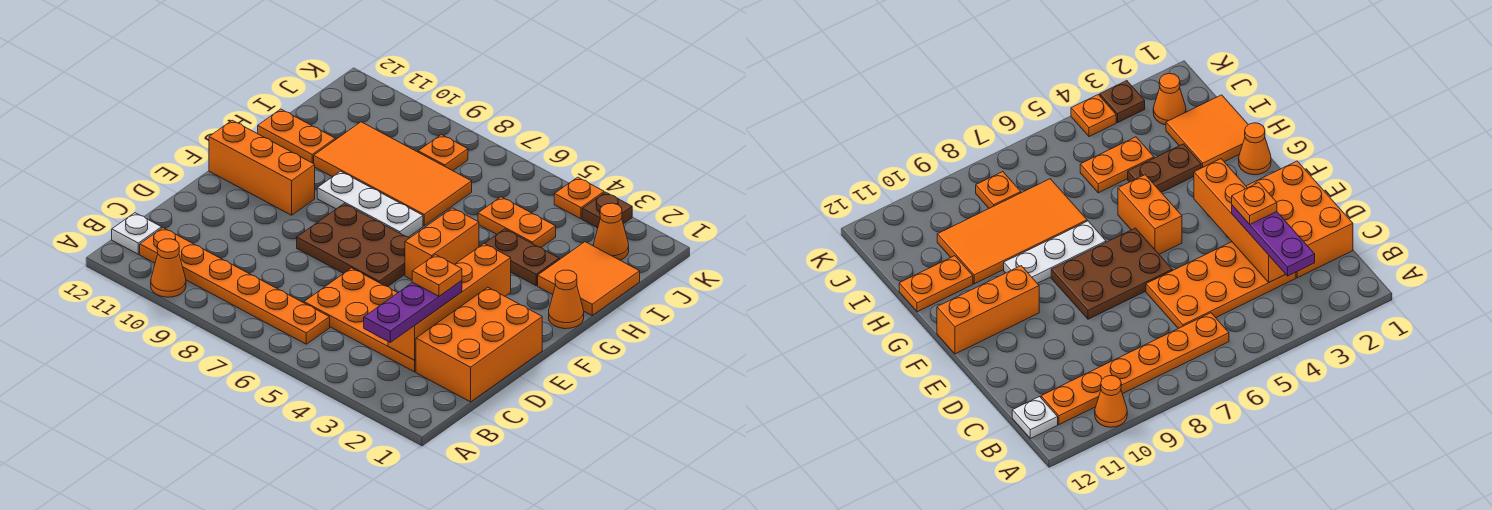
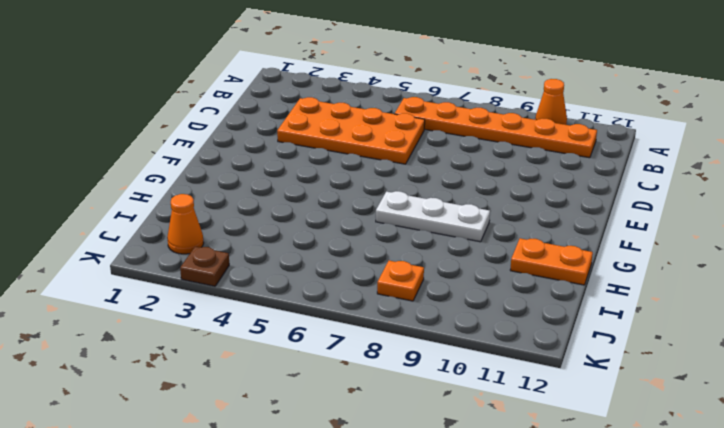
none -> white plate B12 level 1
none -> orange brick C1:E2 level 1
none -> brown plate E6:F8 level 1

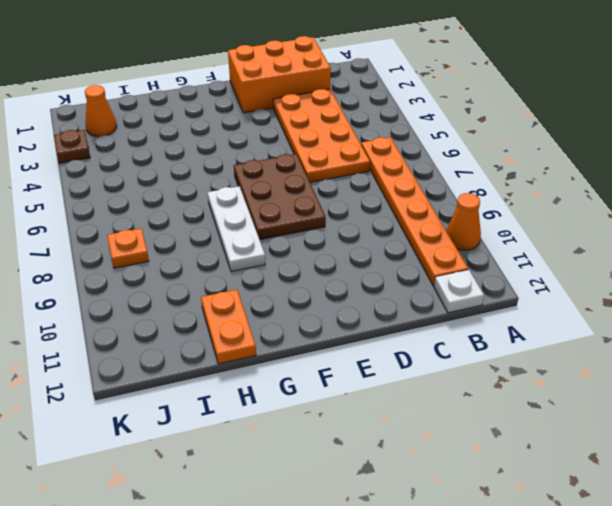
none -> orange brick F5:G5 level 1
none -> orange brick F10:F12 level 1
none -> orange cone G1 level 1

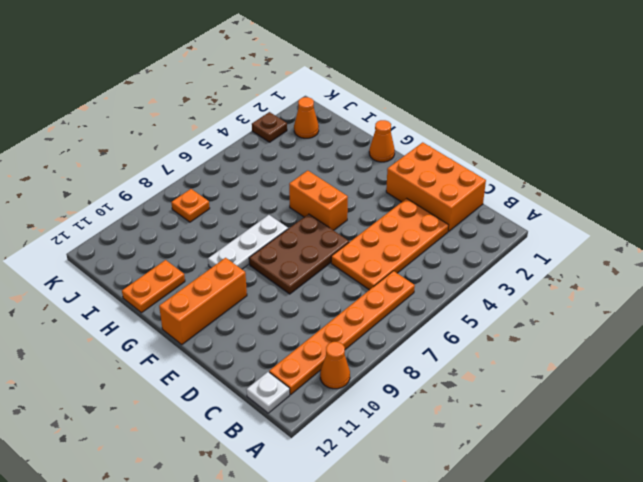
none -> orange tile H1:I2 level 1
none -> brown plate H3:H4 level 1
none -> orange tile H7:I10 level 1

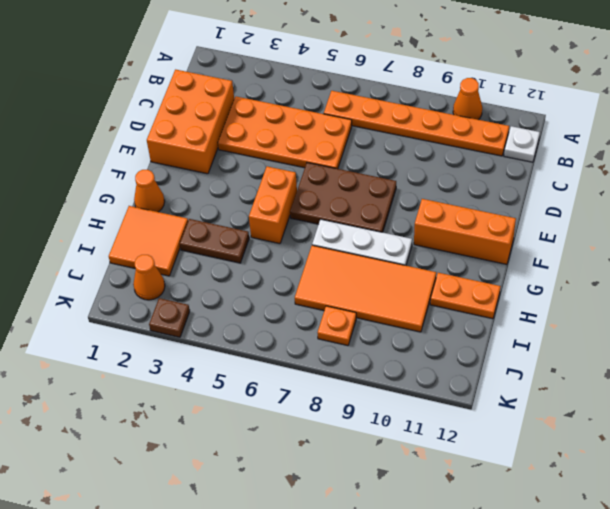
none -> orange plate I4:I5 level 1
none -> orange plate K4 level 1
none -> orange brick C3:F3 level 2

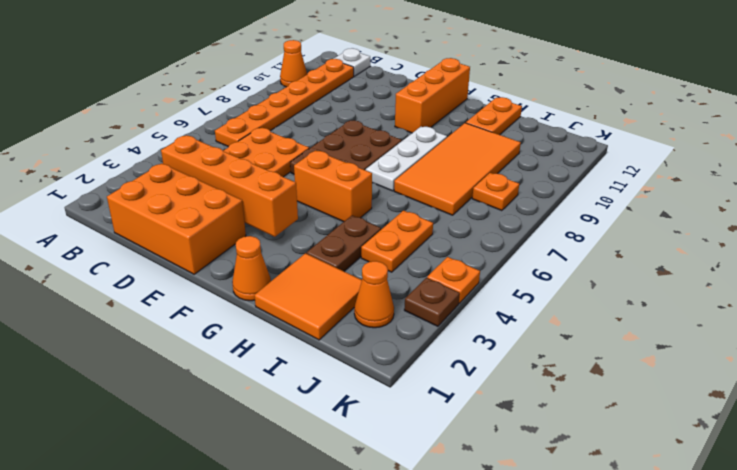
none -> purple plate B3:D3 level 3
none -> orange plate D3 level 4

